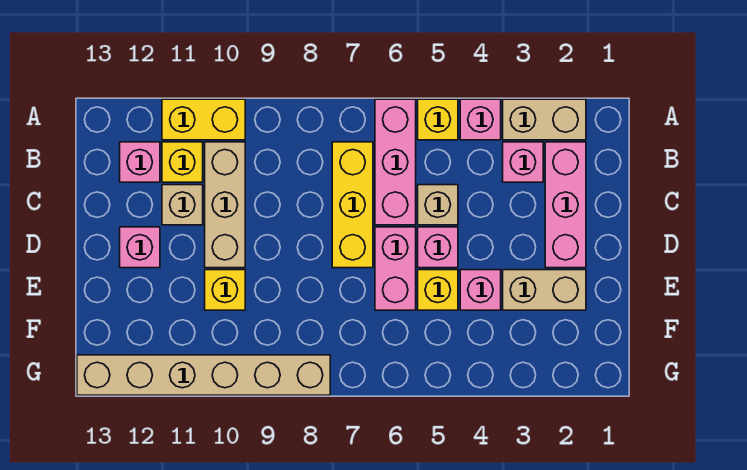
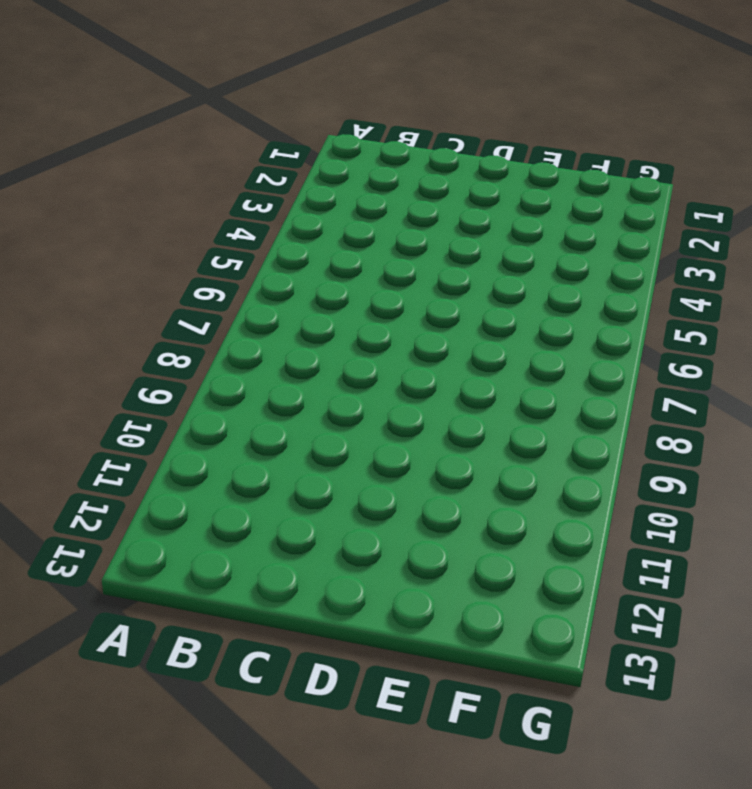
none -> tan brick A2:A3 level 1
none -> pink brick A4 level 1
none -> yellow brick A5 level 1

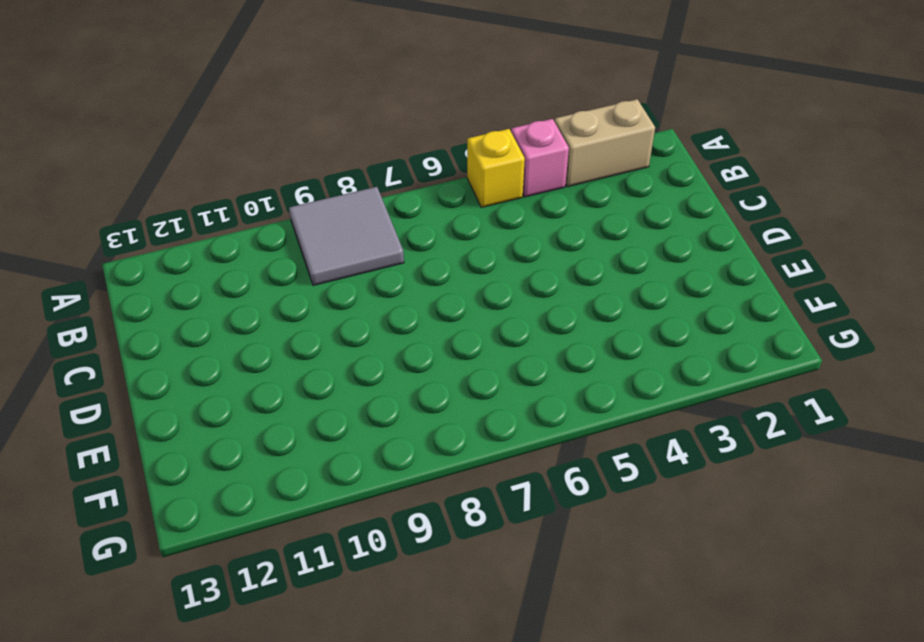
grey tile A8:B9 level 1 -> none
none -> pink brick A6:C6 level 1
none -> yellow brick A10:A11 level 1
none -> pink brick B2:D2 level 1

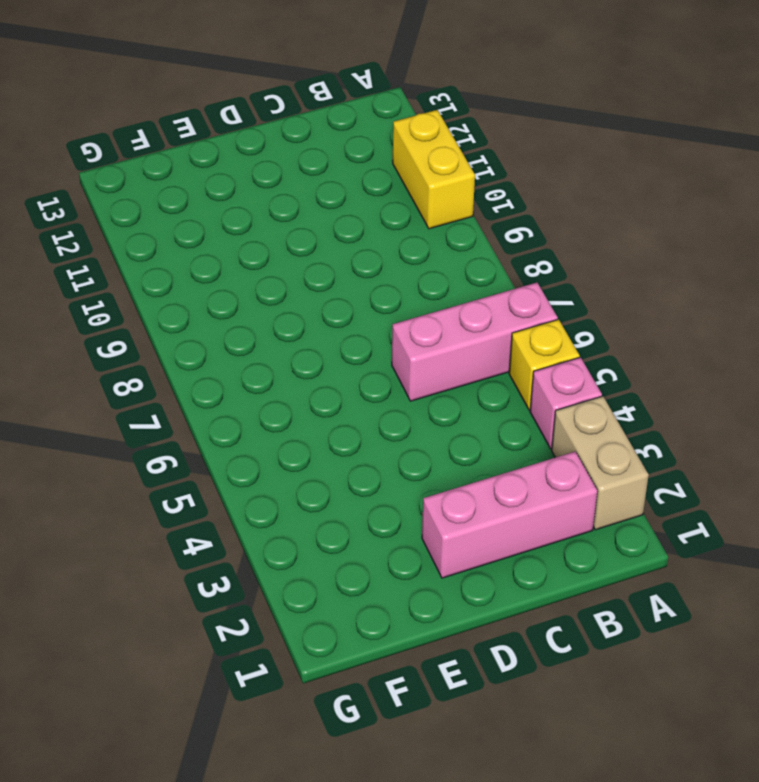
none -> pink brick B3 level 1
none -> yellow brick B7:D7 level 1
none -> tan brick B10:D10 level 1

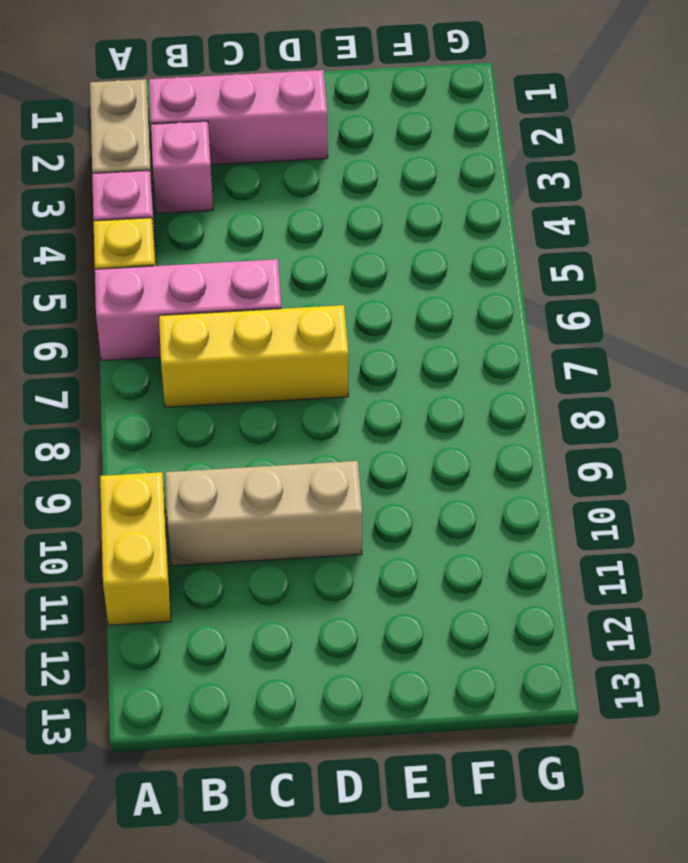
none -> yellow brick B11 level 1
none -> pink brick B12 level 1
none -> tan brick C5 level 1

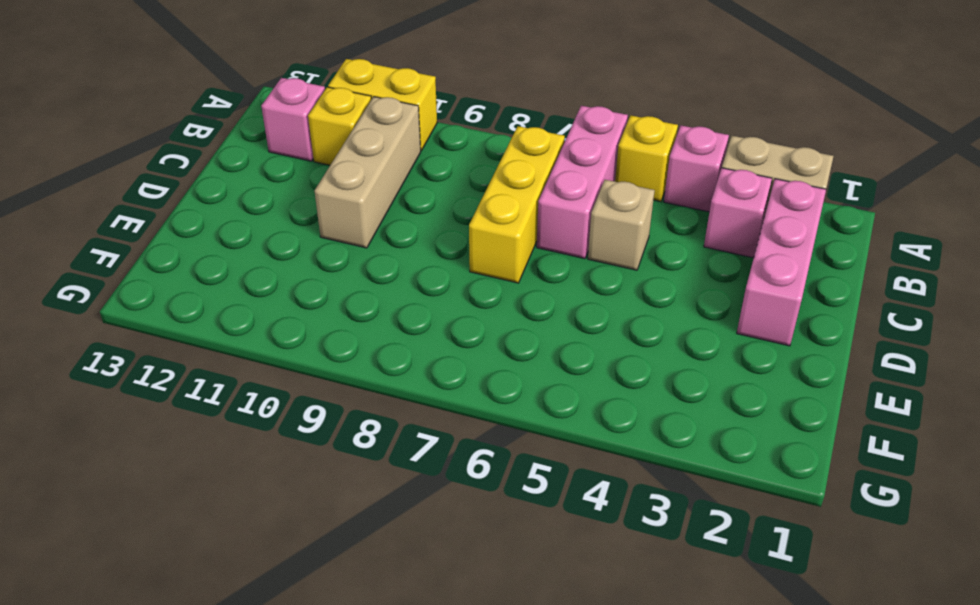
none -> tan brick C11 level 1
none -> pink brick D5 level 1
none -> pink brick D6:E6 level 1

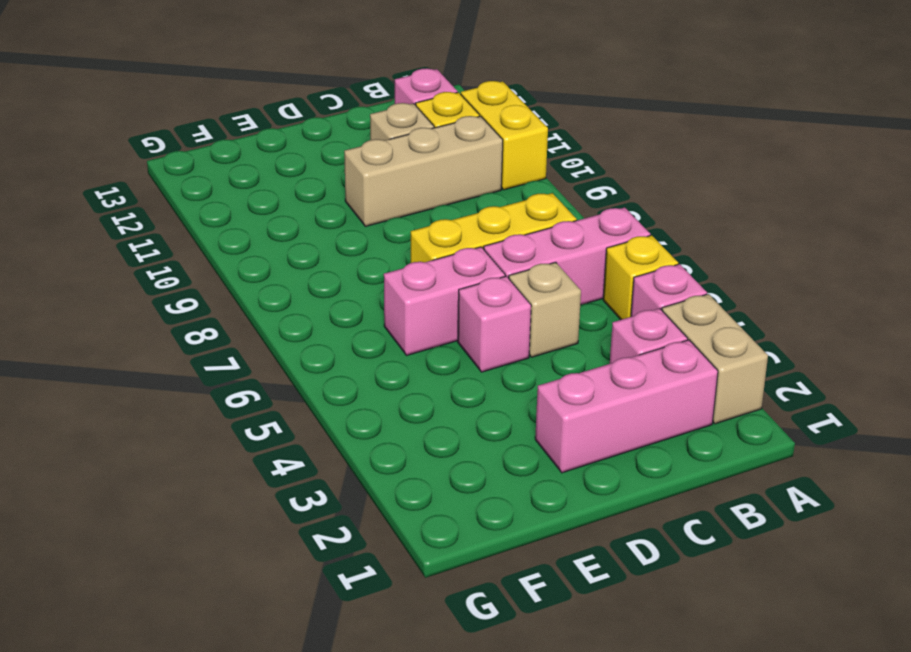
none -> pink brick D12 level 1
none -> tan brick E2:E3 level 1
none -> pink brick E4 level 1

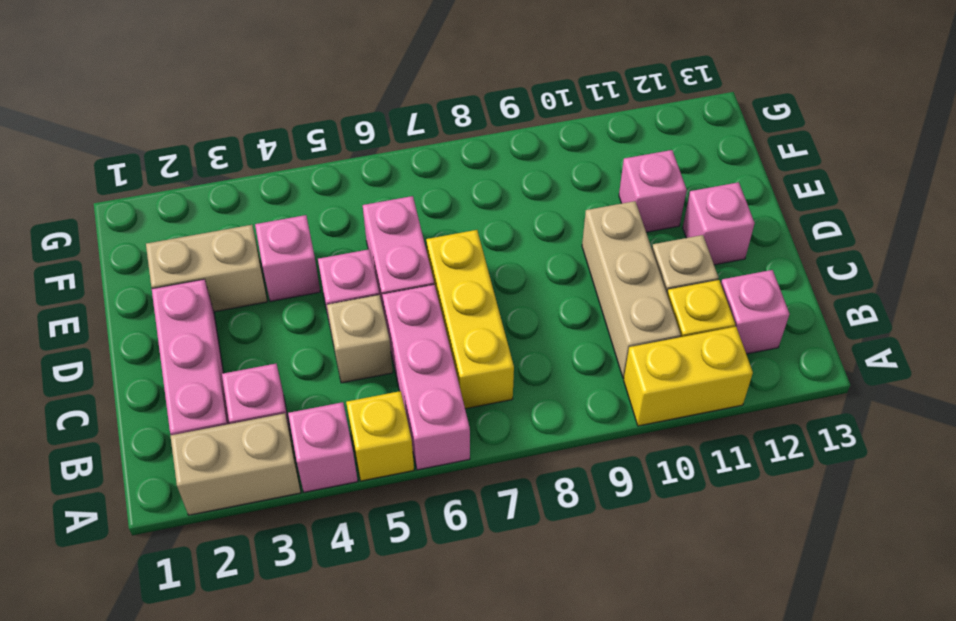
pink brick E11 level 1 -> none
none -> yellow brick E5 level 1
none -> yellow brick E10 level 1
none -> tan brick G8:G13 level 1

